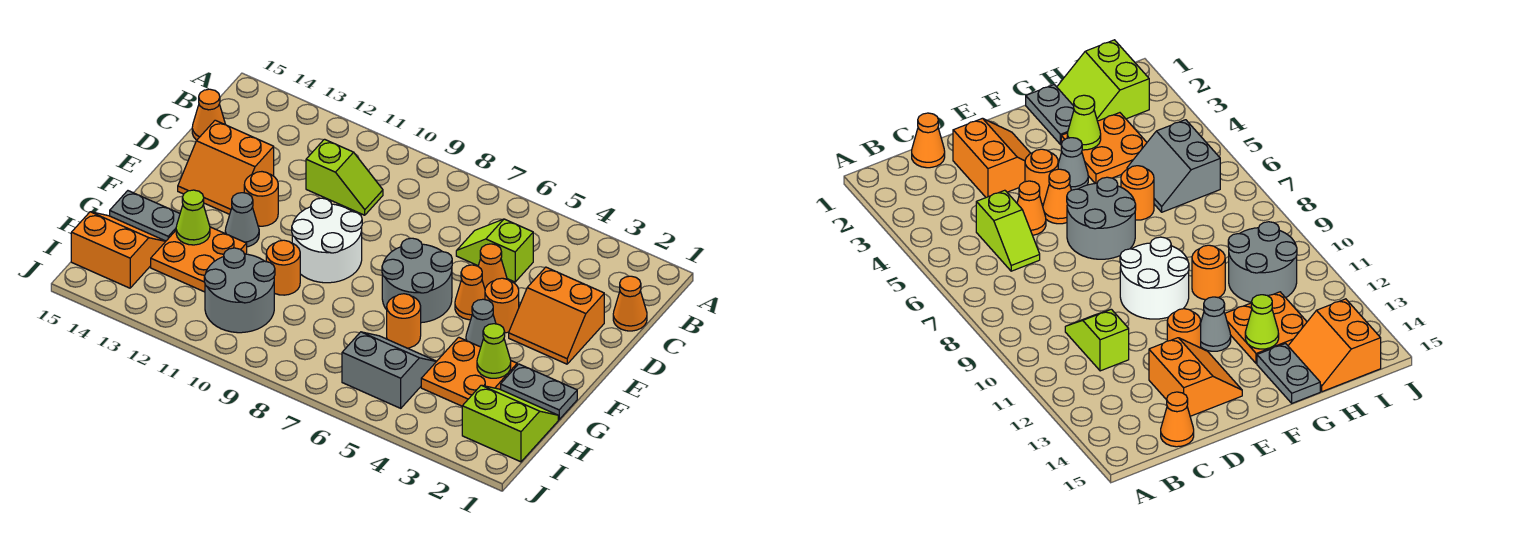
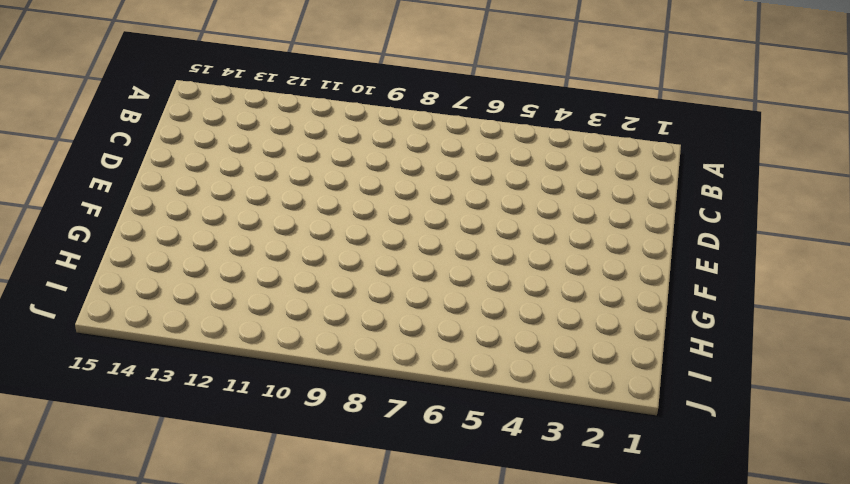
none -> orange cone C1 level 1
none -> lime slope C5:C6 level 1 top 5
none -> lime slope C10:C11 level 1 top 11

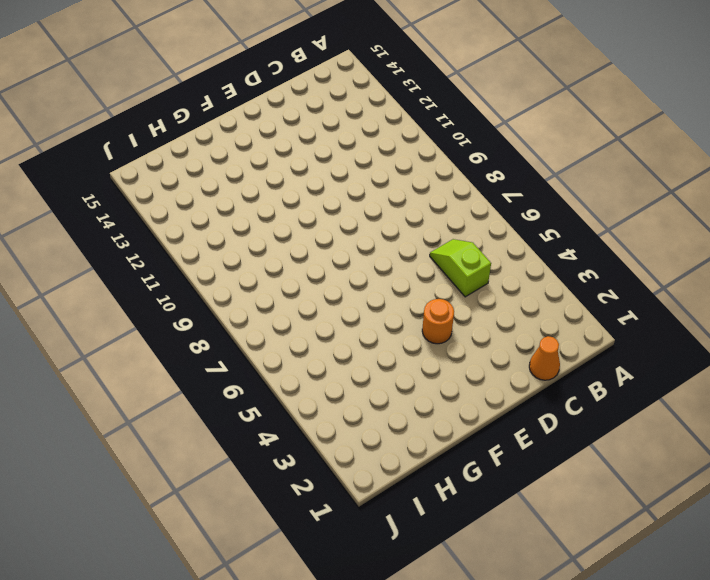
none -> lime slope C10:C11 level 1 top 11
none -> orange cone C15 level 1
none -> orange slope D2:E3 level 1 top D

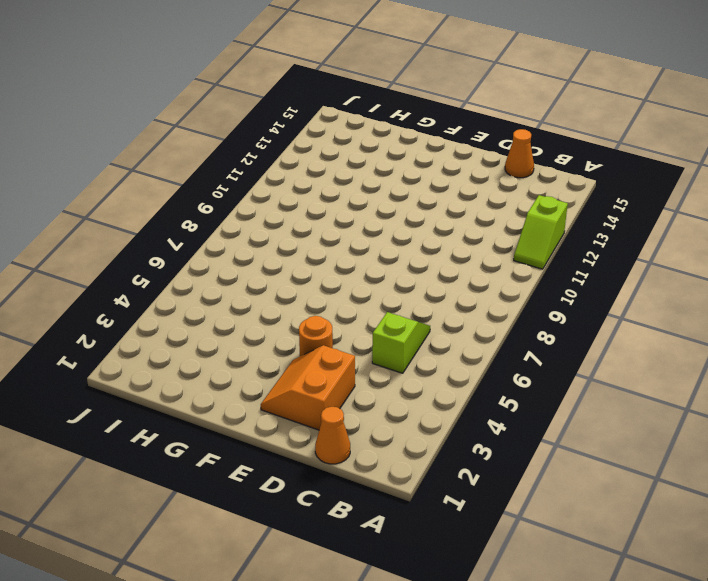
lime slope A11:A12 level 1 top 12 -> lime slope C10:C11 level 1 top 11
none -> orange cone D5 level 1
none -> orange slope D13:E14 level 1 top D
none -> orange cone E5 level 1

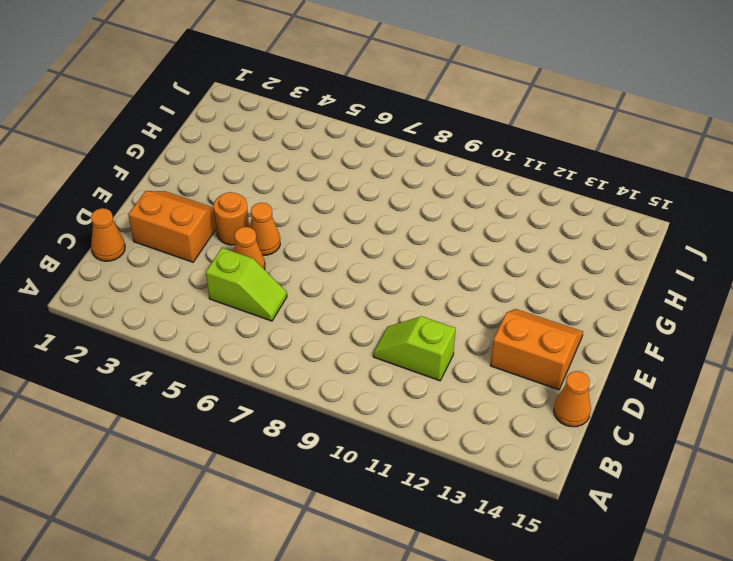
none -> grey round brick E6:F7 level 1
none -> white round brick E9:F10 level 1
none -> orange round brick E12 level 1

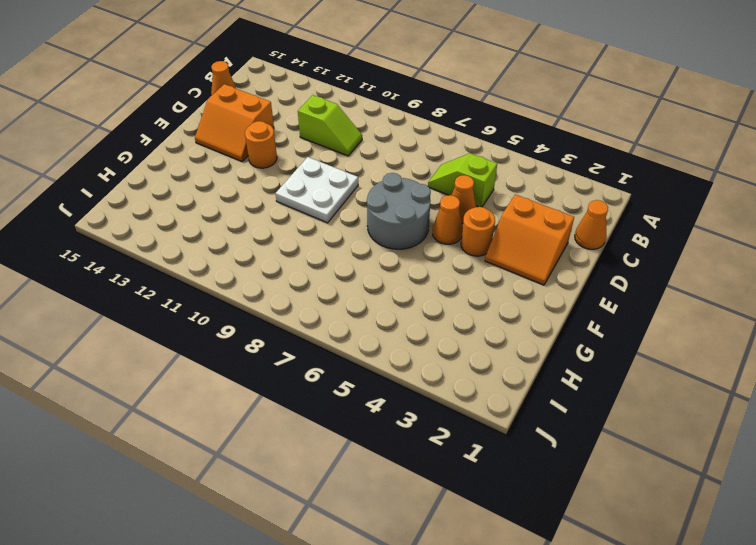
white plate E9:F10 level 1 -> white round brick E9:F10 level 1
none -> grey cone F4 level 1
none -> grey cone F12 level 1
none -> grey plate G1:G2 level 1

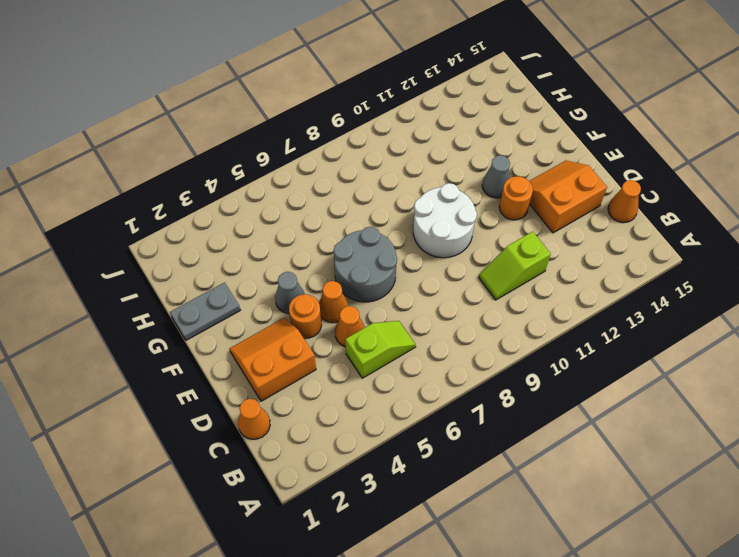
none -> orange plate G3:H4 level 1
none -> orange round brick G6 level 1
none -> orange round brick G10 level 1

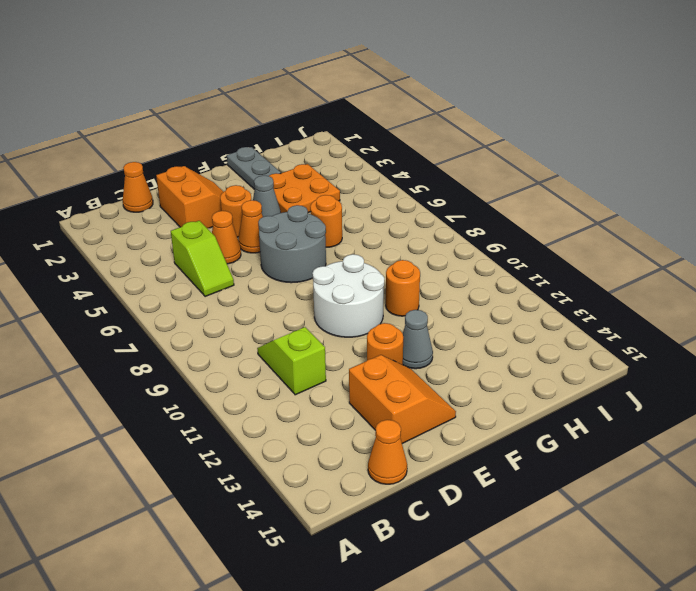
none -> orange plate G12:H13 level 1
none -> grey plate G14:G15 level 1
none -> lime slope H1:I2 level 1 top I

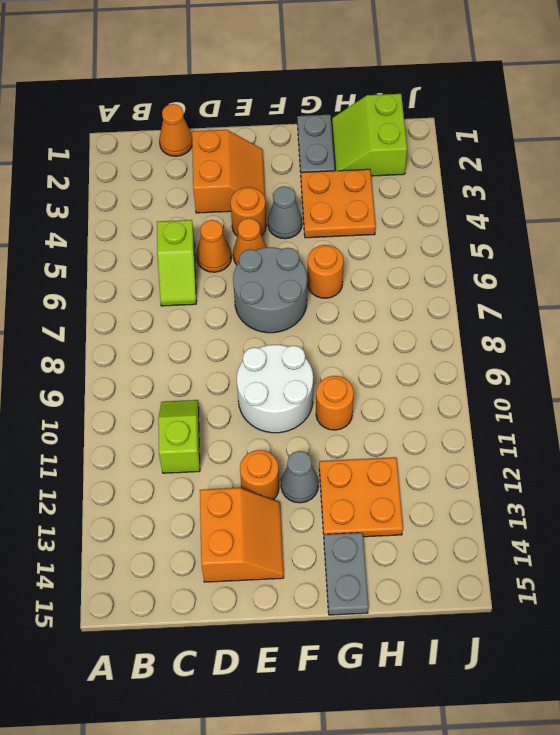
none -> orange cone C15 level 1
none -> grey slope H5:I6 level 1 top I
none -> grey round brick H10:I11 level 1

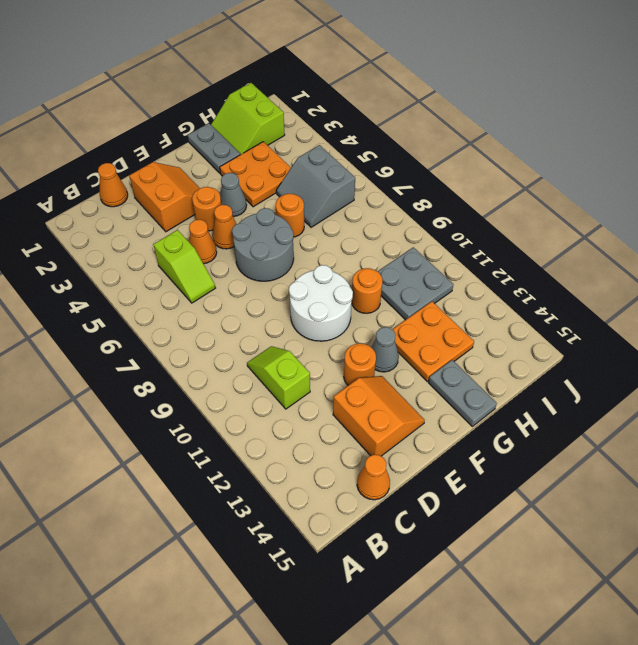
grey plate H10:I11 level 1 -> grey round brick H10:I11 level 1
none -> orange slope H14:I15 level 1 top I
none -> lime cone G3 level 2
none -> lime cone G13 level 2

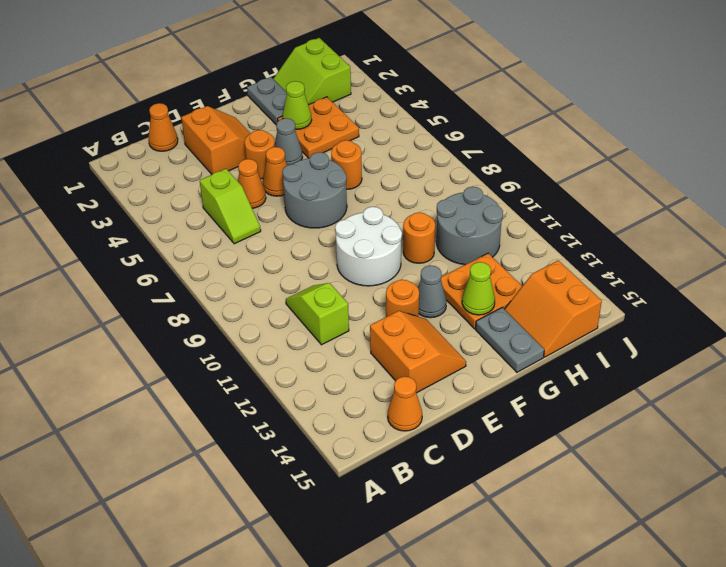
none -> grey slope H5:I6 level 1 top I

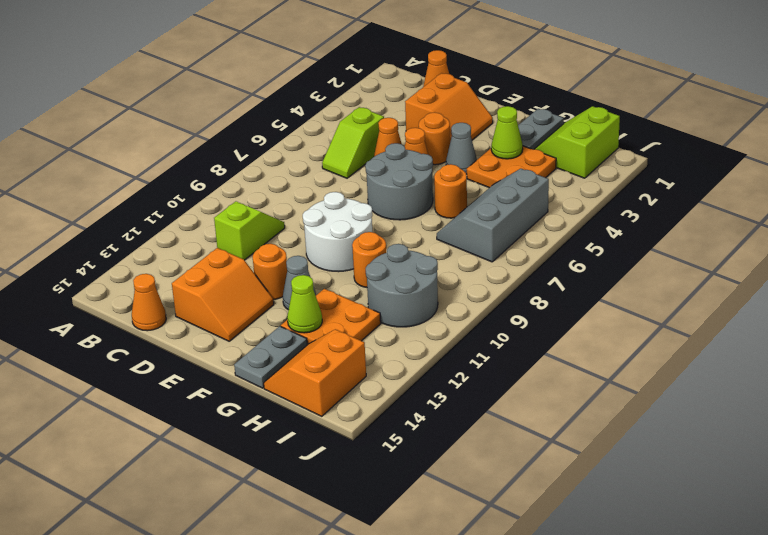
grey slope H5:I7 level 1 top I -> grey slope H5:I6 level 1 top I

